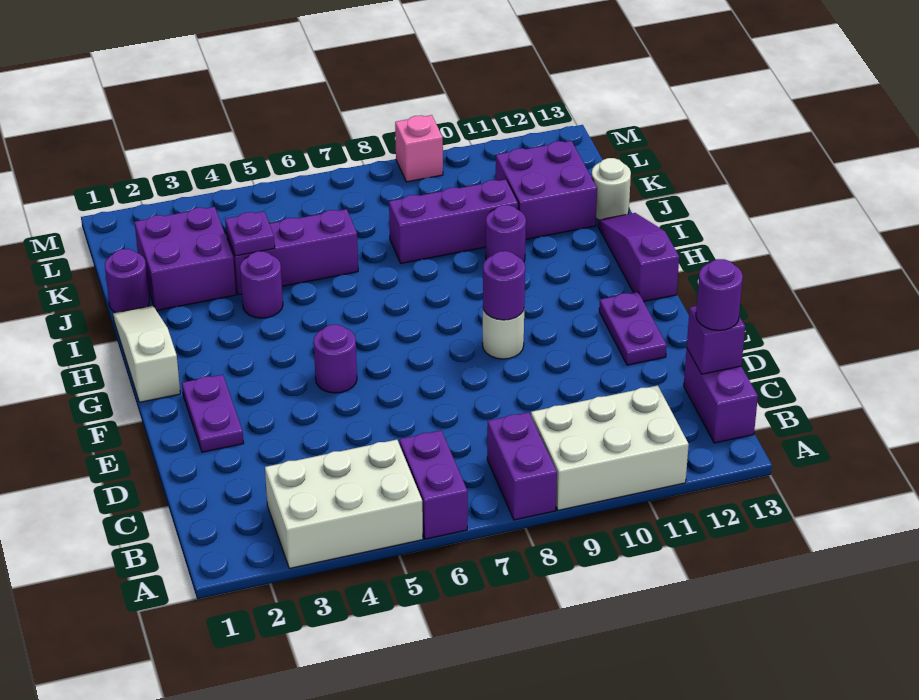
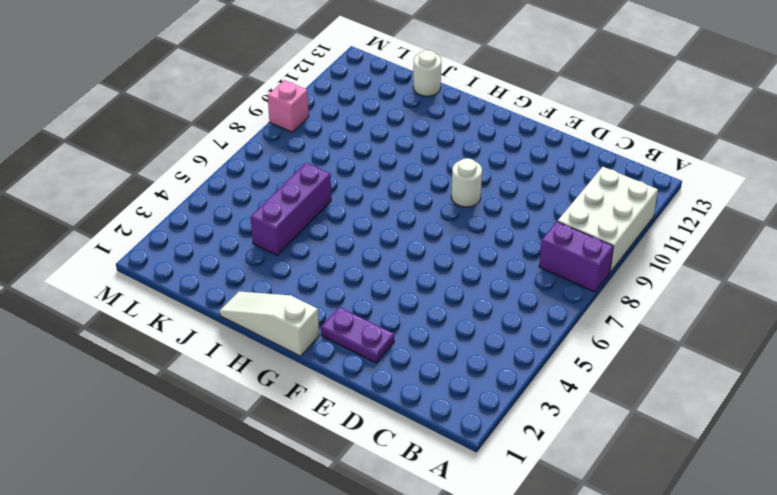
none -> white brick A3:B5 level 1
none -> purple brick A6:B6 level 1
none -> purple brick B13:C13 level 1

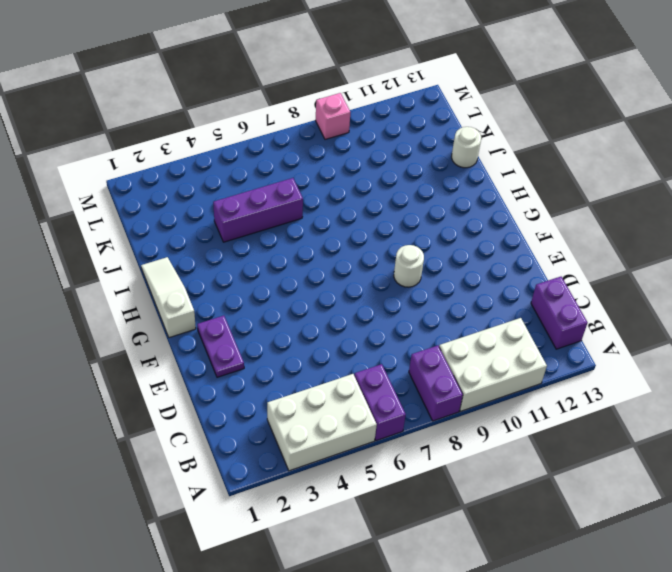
none -> purple plate E12:F12 level 1
none -> purple round brick F5 level 1
none -> purple slope G13:I13 level 1 top G

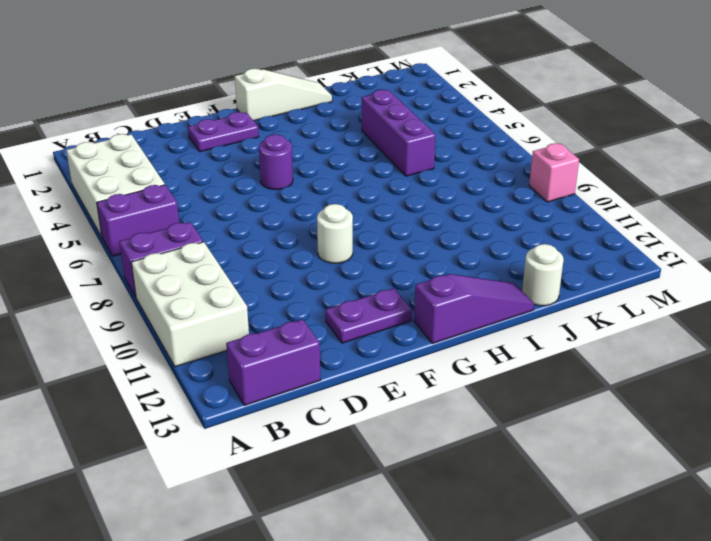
none -> purple round brick I4 level 1
none -> purple round brick I10 level 1
none -> purple round brick J1 level 1

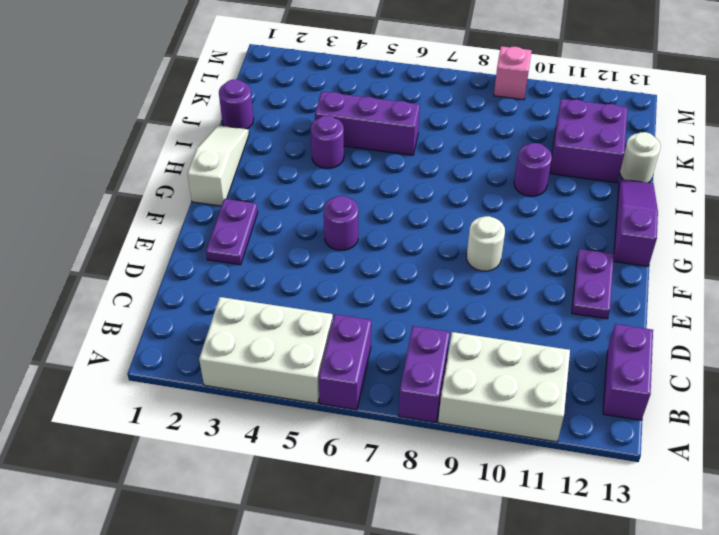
none -> purple brick J2:K3 level 1
none -> purple brick J8:J10 level 1
none -> purple brick C13 level 2

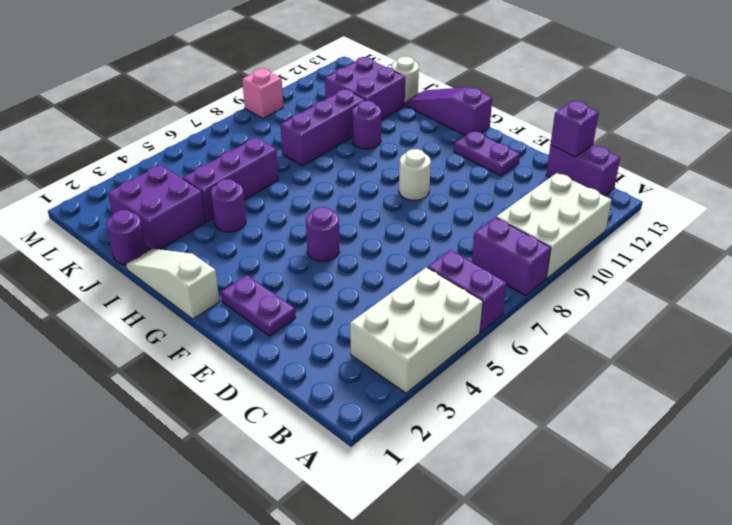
none -> purple round brick F9 level 2
none -> purple plate J4 level 2
none -> purple round brick C13 level 3

